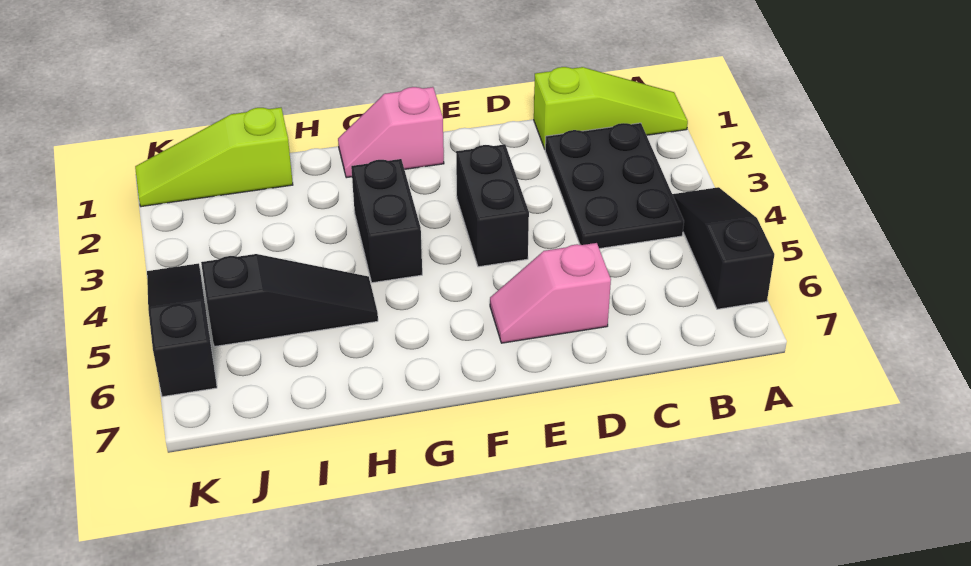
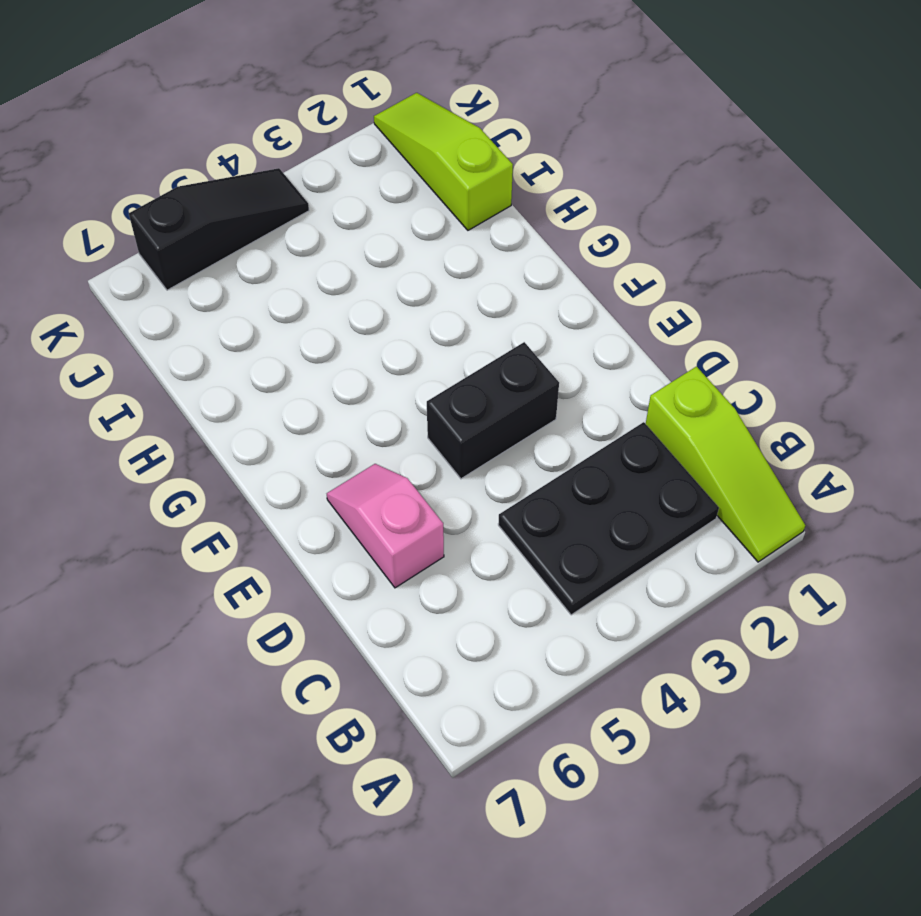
none -> black slope A4:A6 level 1 top 6
none -> pink slope F1:G1 level 1 top F

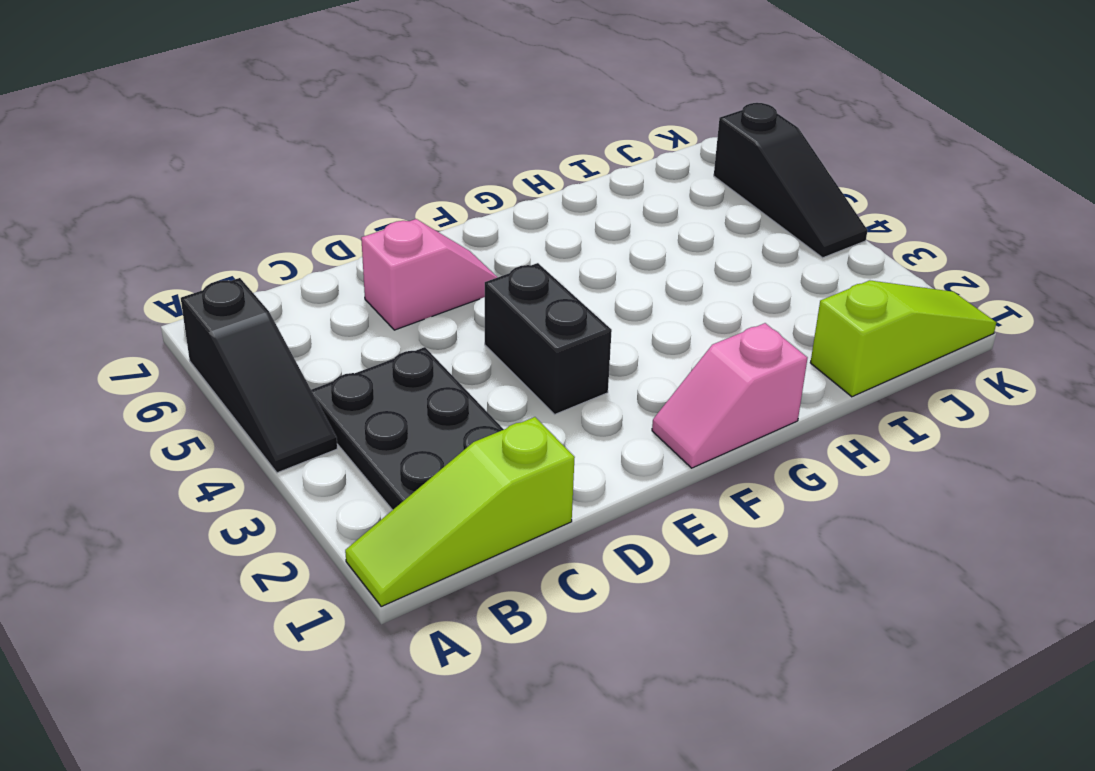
pink slope F1:G1 level 1 top G -> pink slope F1:G1 level 1 top F
none -> black brick G3:G4 level 1
none -> black slope H5:J5 level 1 top J

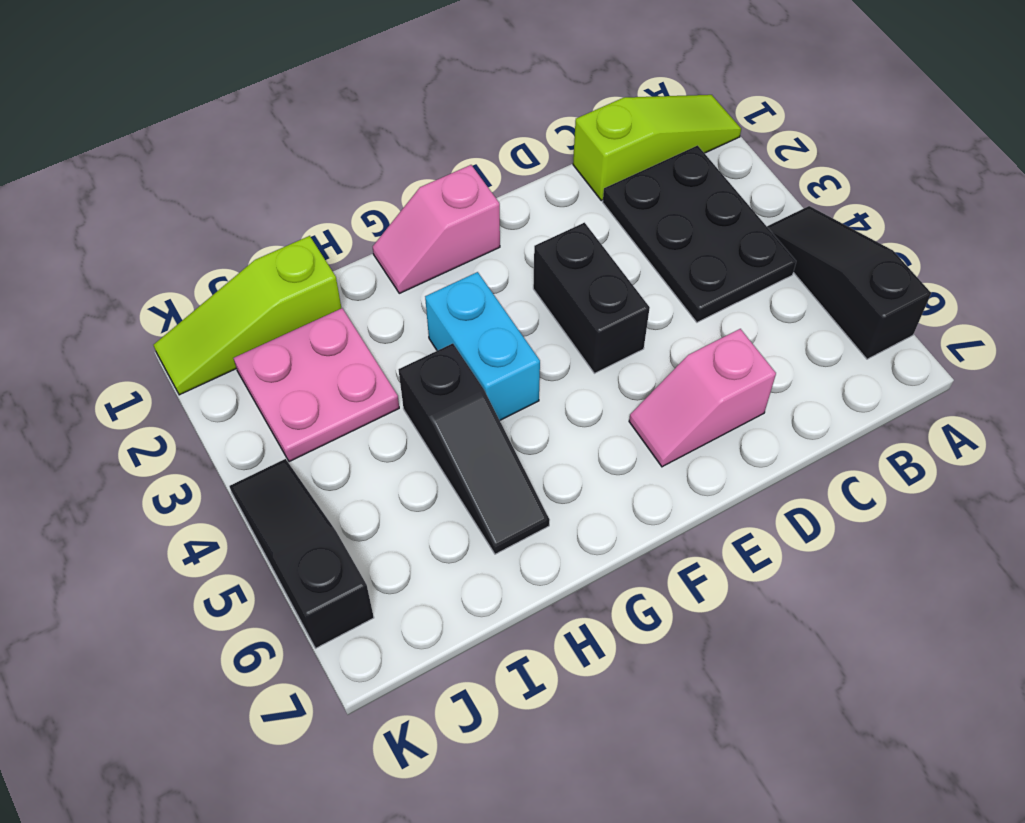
cyan brick G3:G4 level 1 -> black brick G3:G4 level 1
black slope H4:H6 level 1 top 4 -> black slope H5:J5 level 1 top J
pink plate I2:J3 level 1 -> none

